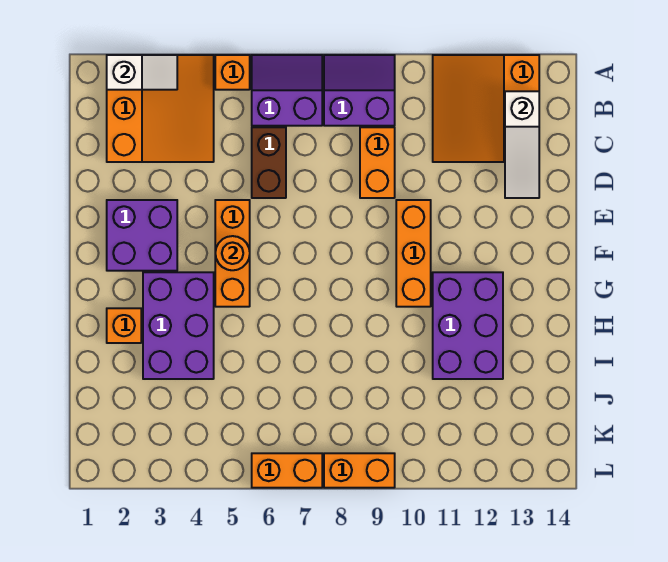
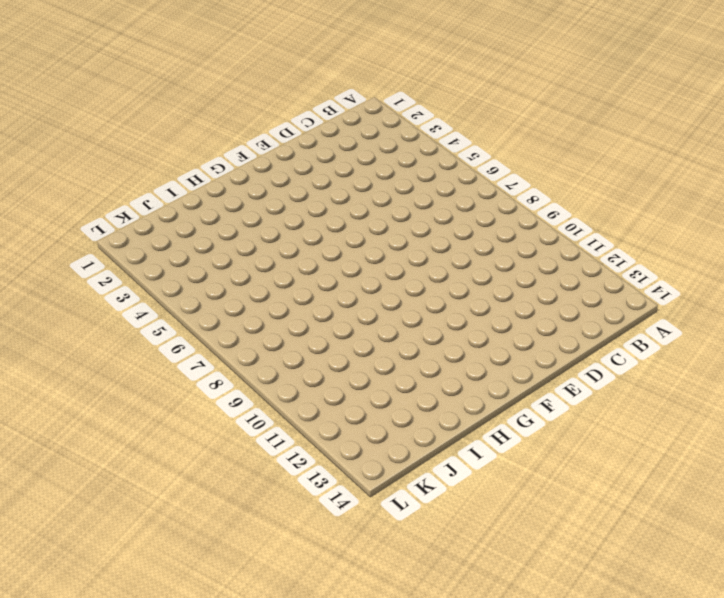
none -> orange slope A2:C4 level 1 top 2
none -> orange brick A5 level 1
none -> purple slope A6:B7 level 1 top B

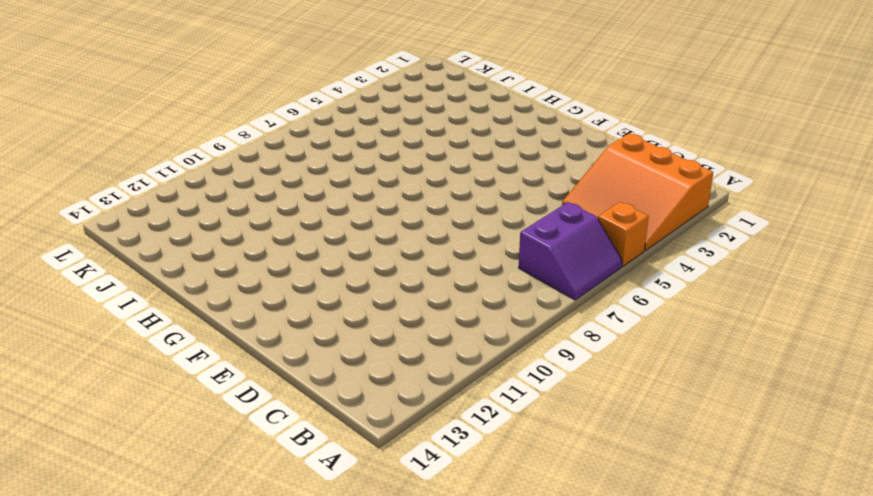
none -> purple slope A8:B9 level 1 top B
none -> orange slope A11:C13 level 1 top 13
none -> brown brick C6:D6 level 1

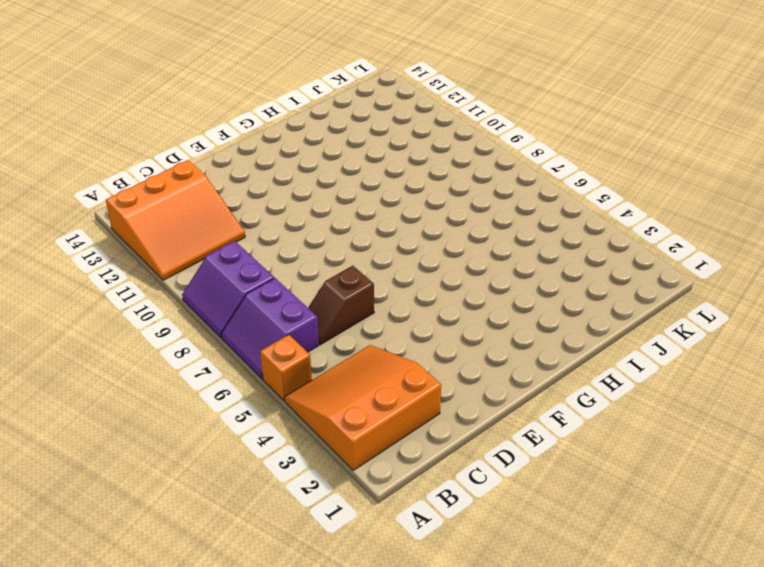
brown slope C6:D6 level 1 top D -> brown brick C6:D6 level 1
none -> orange brick C9:D9 level 1
none -> purple brick E2:F3 level 1
none -> orange brick E5:G5 level 1

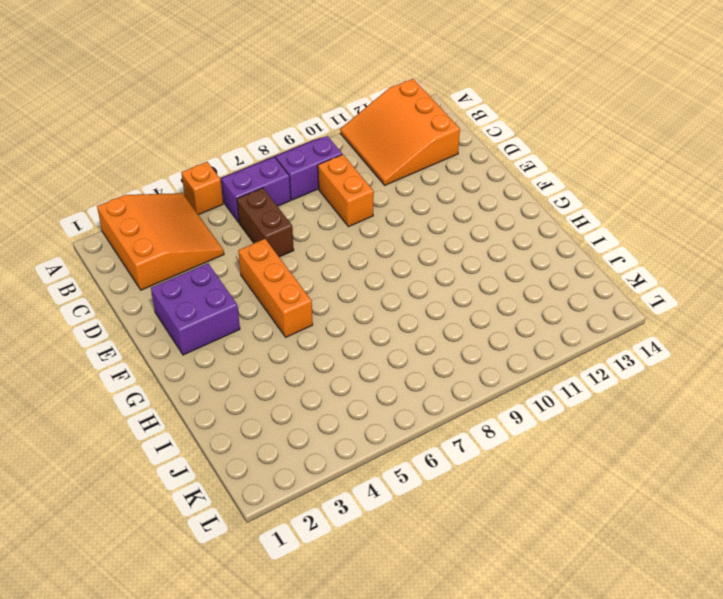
none -> orange brick E10:G10 level 1
none -> purple brick G3:I4 level 1
none -> purple brick G11:I12 level 1

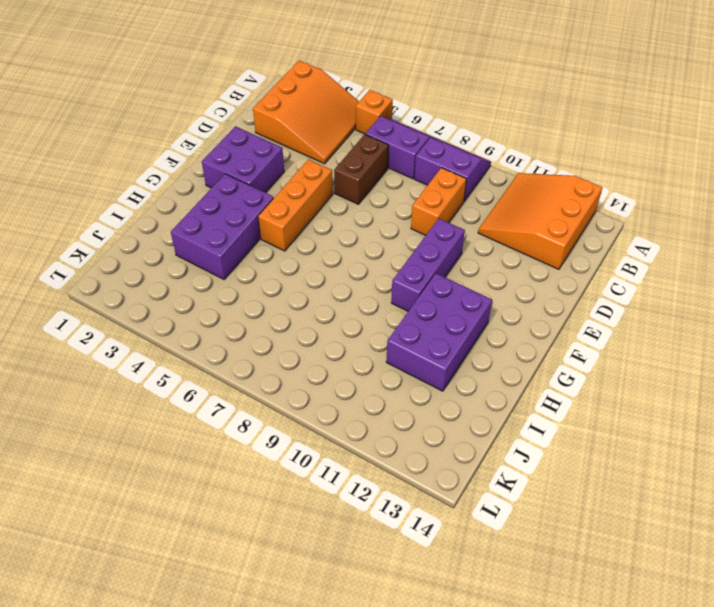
purple brick E10:G10 level 1 -> orange brick E10:G10 level 1
none -> orange brick H2 level 1
none -> orange brick L6:L7 level 1
none -> orange brick L8:L9 level 1

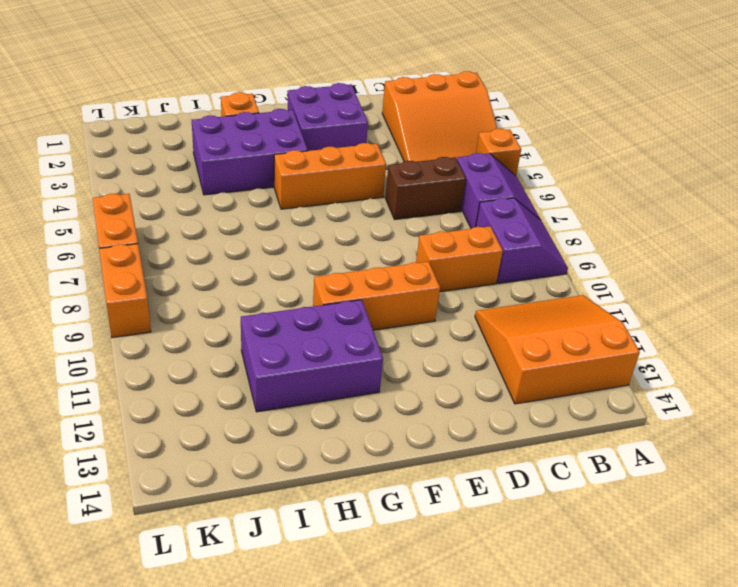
none -> white slope A2:A3 level 2 top 2
none -> white slope B13:D13 level 2 top B
none -> orange round brick F5 level 2

